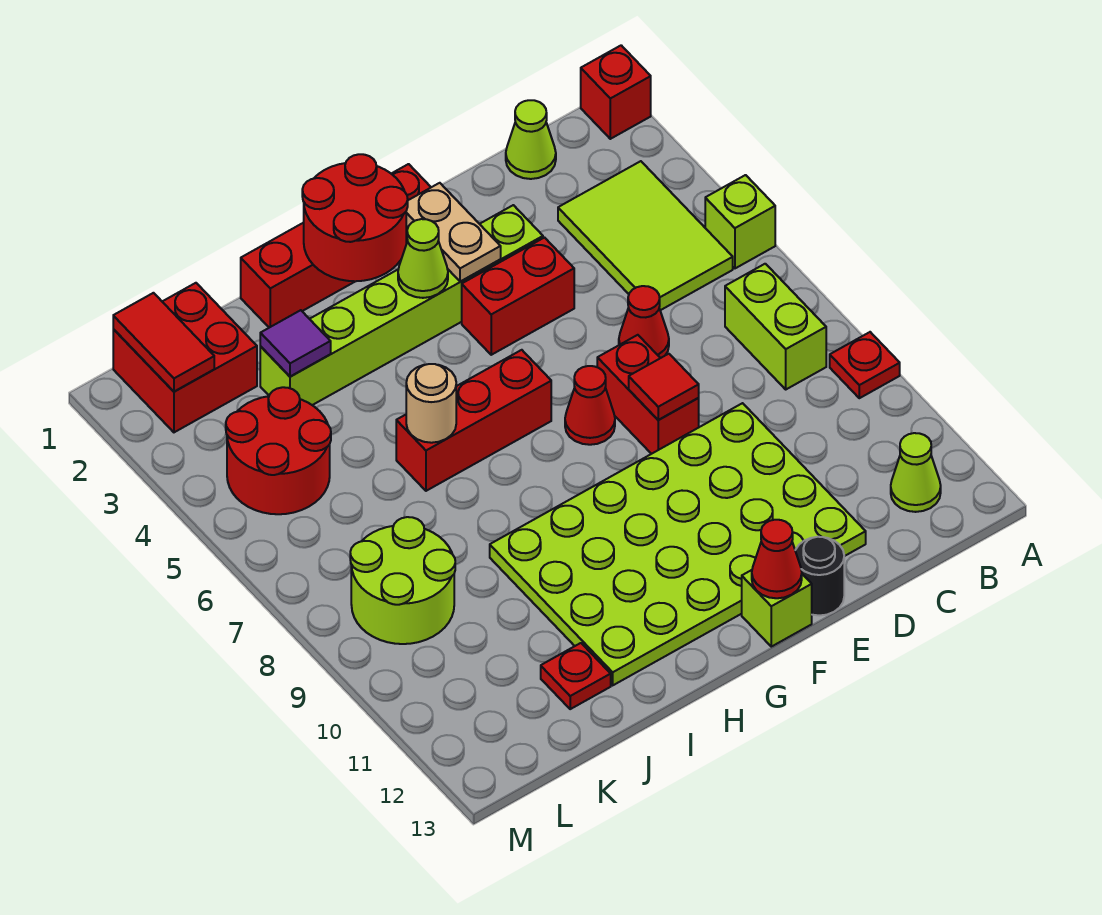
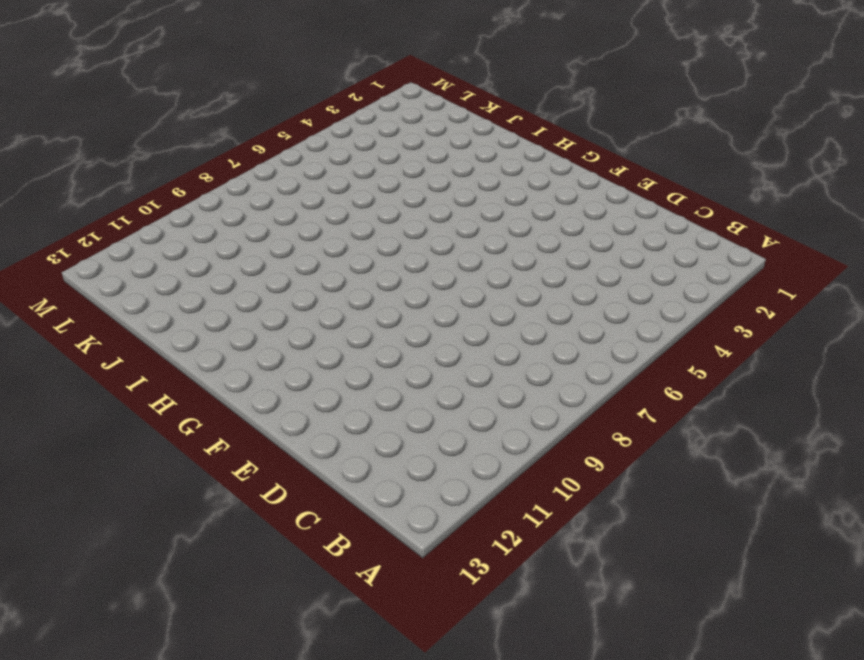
none -> red brick A1 level 1
none -> lime brick A5 level 1
none -> red plate A9 level 1

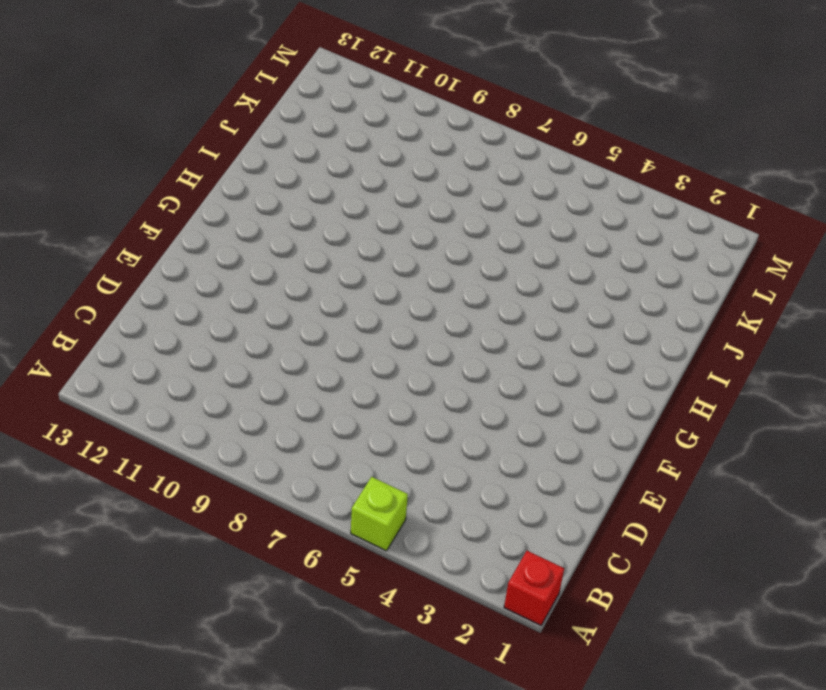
none -> red plate A9 level 1
none -> lime tile B3:C5 level 1
none -> lime brick B7:B8 level 1

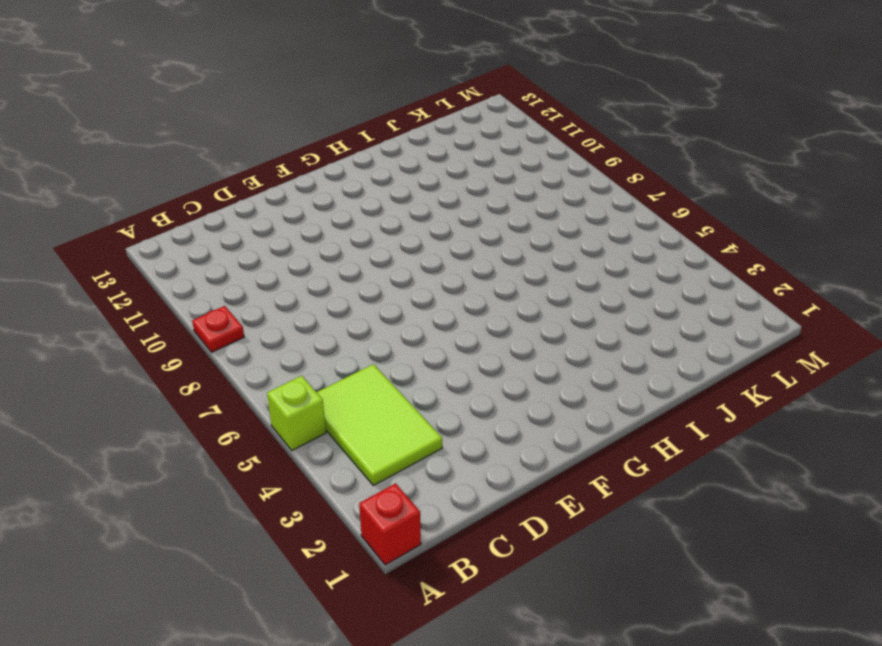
none -> lime brick B7:B8 level 1
none -> lime cone B12 level 1
none -> lime cone C1 level 1

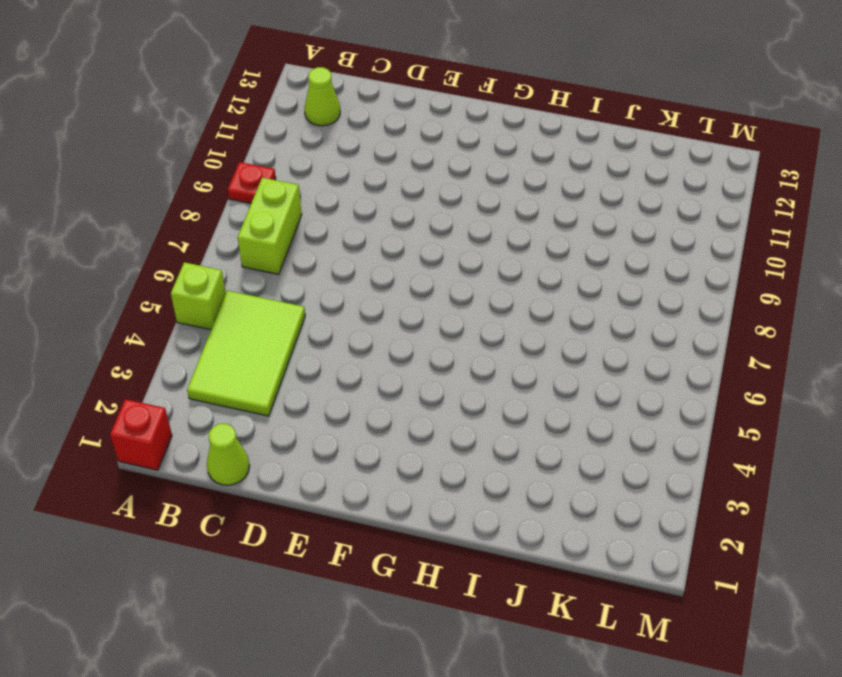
none -> red cone D6 level 1
none -> lime plate D9:I12 level 1
none -> lime brick E3:J3 level 1

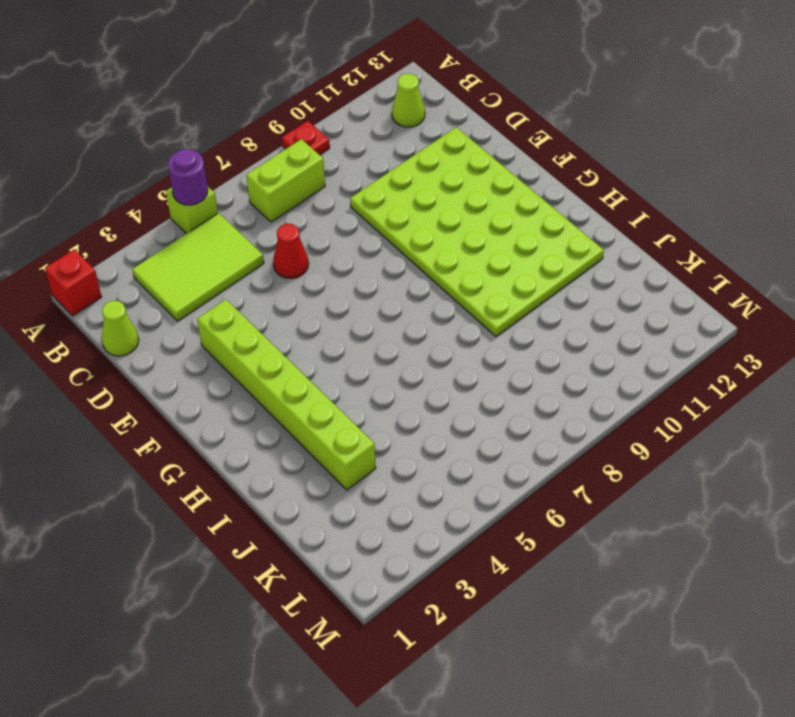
purple round brick A5 level 2 -> none
none -> red brick E4:F4 level 1
none -> red brick E7:E8 level 1
none -> black round brick E13 level 1

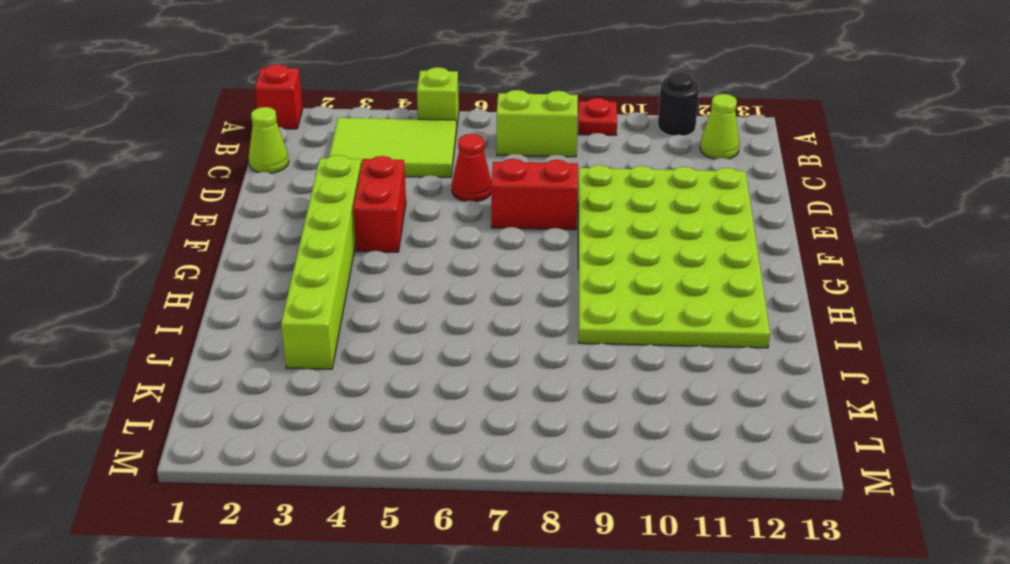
black round brick A11 level 1 -> black round brick E13 level 1
none -> red brick F1:I1 level 1
none -> red cone F7 level 1
none -> lime brick F13 level 1

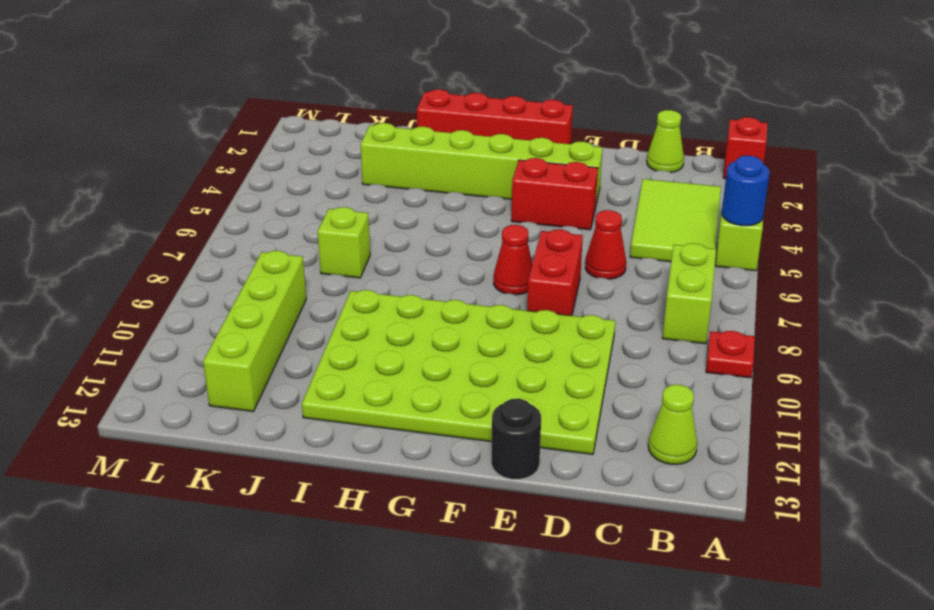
blue round brick A5 level 2 -> none
lime brick J7 level 1 -> lime brick F13 level 1
lime brick K9:K12 level 1 -> lime round brick K8:L9 level 1
none -> red brick G6:I6 level 1
none -> red plate J12 level 1
none -> red brick K1:L2 level 1

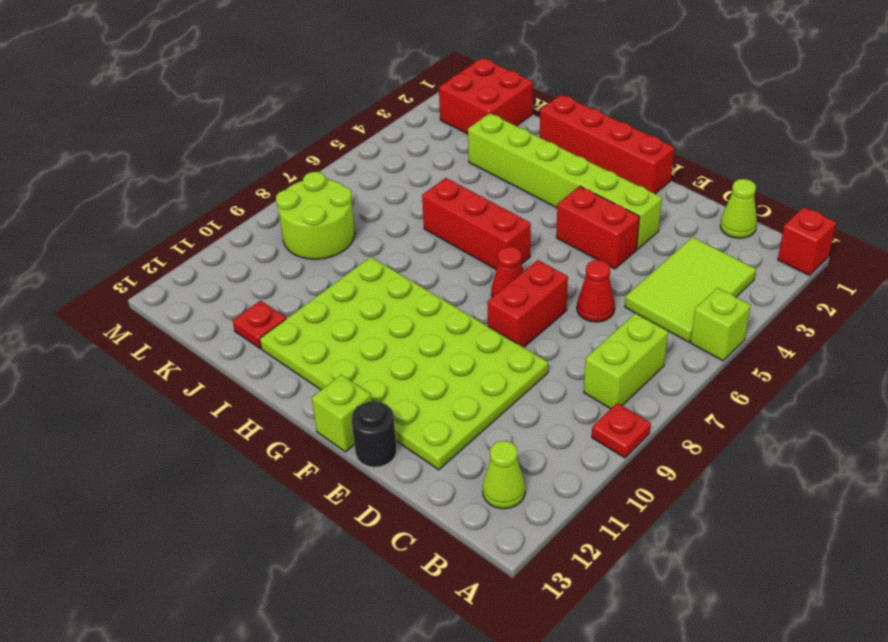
none -> red round brick K4:L5 level 1
none -> red tile E8 level 2
none -> tan plate F2:F3 level 2

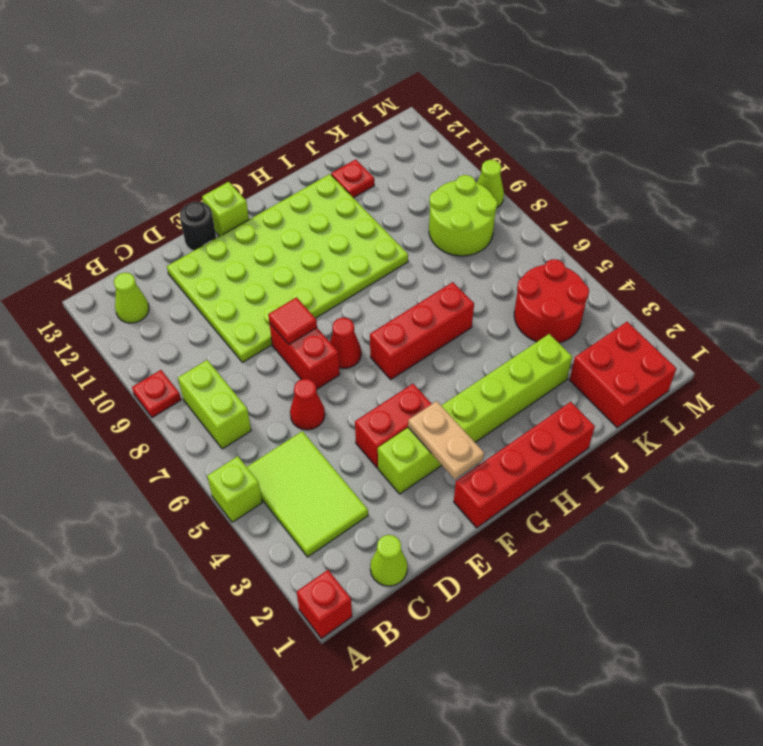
lime cone M9 level 1 -> lime cone G3 level 2
none -> red cone F13 level 2
none -> red round brick G1:H2 level 2
none -> tan round brick I6 level 2

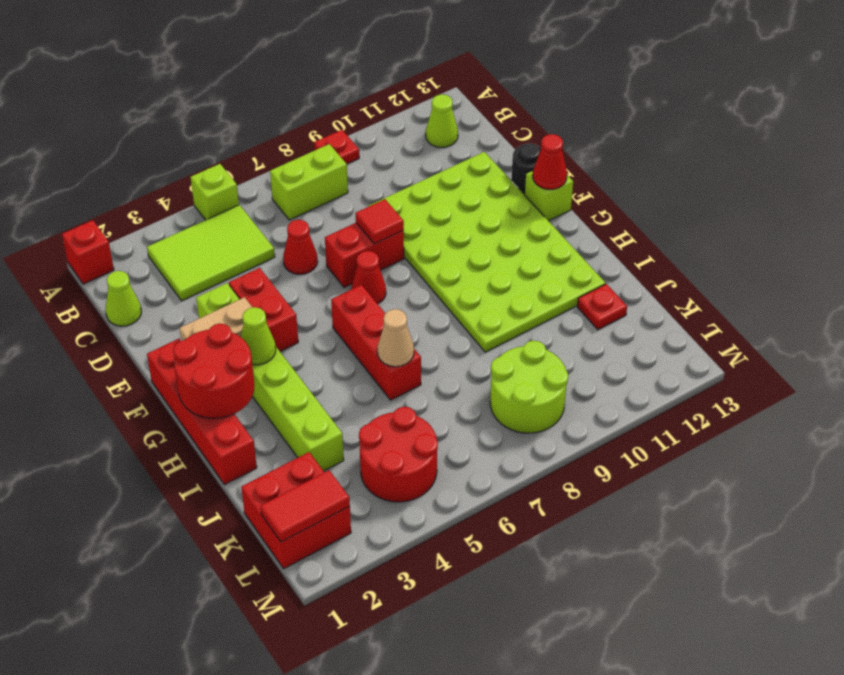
tan cone I6 level 2 -> tan round brick I6 level 2
none -> purple tile J3 level 2

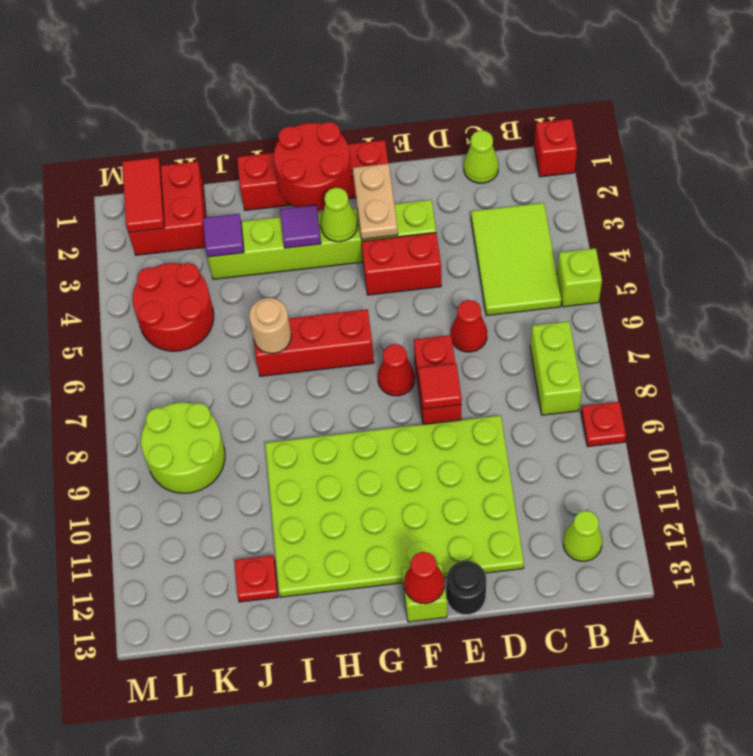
purple tile H3 level 2 -> none

